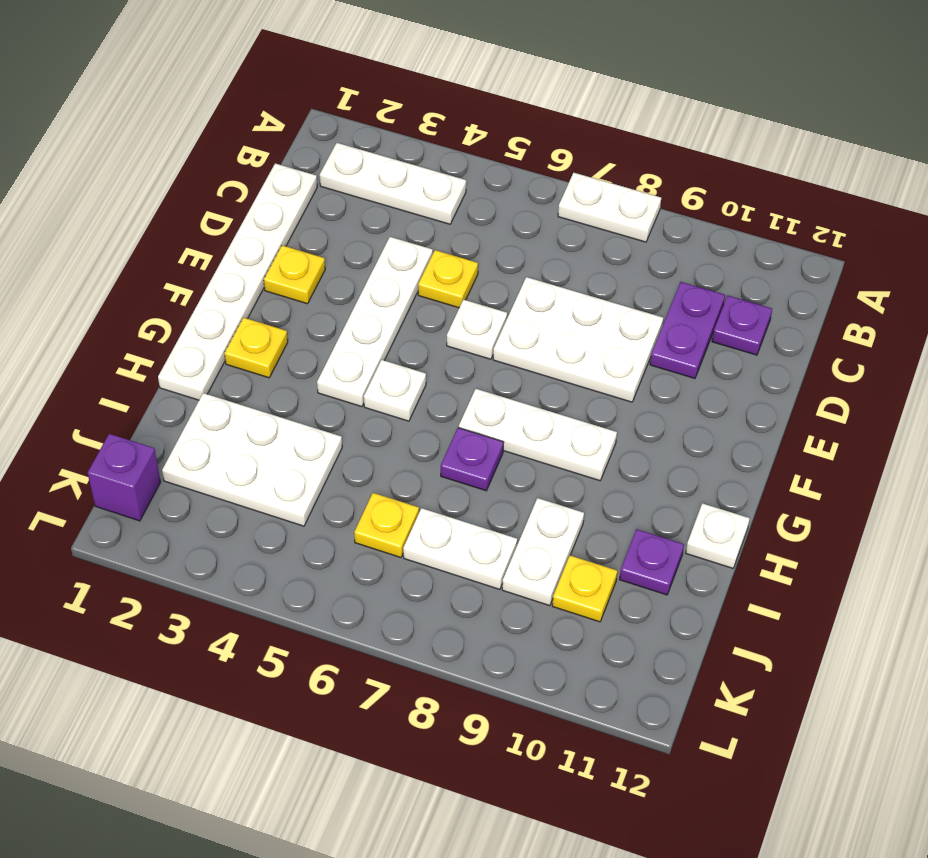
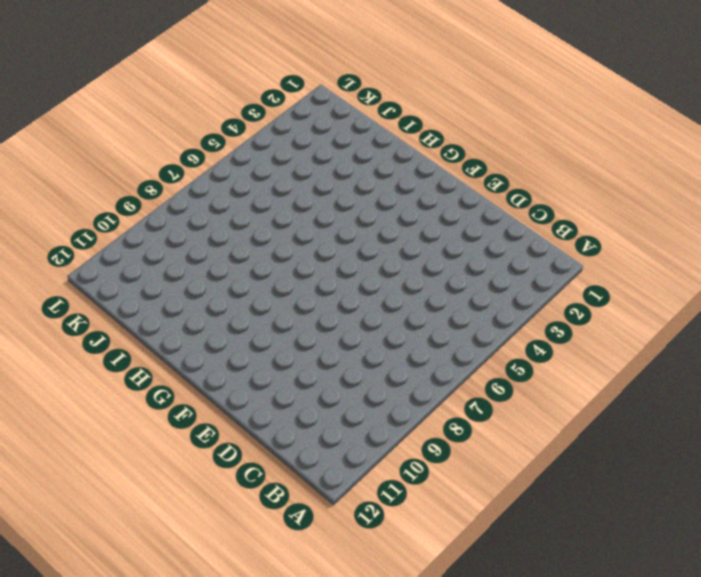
none -> white plate A7:A8 level 1
none -> white plate B2:B4 level 1
none -> white plate C1:H1 level 1

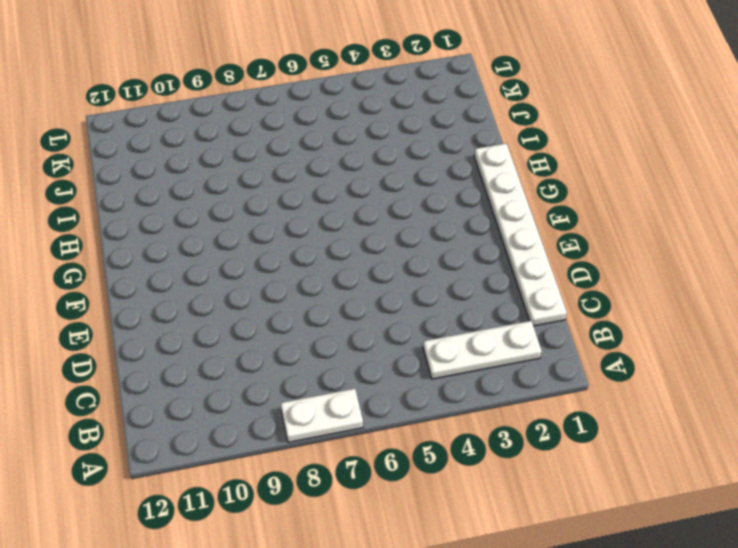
none -> purple plate C10:D10 level 1
none -> purple plate C11 level 1
none -> white plate D4:G4 level 1

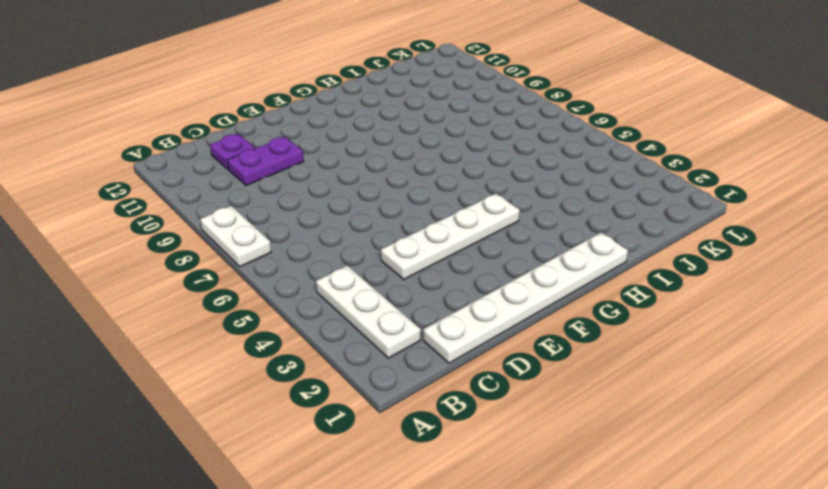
none -> yellow plate D5 level 1
none -> white plate D7:E9 level 1
none -> yellow plate E2 level 1

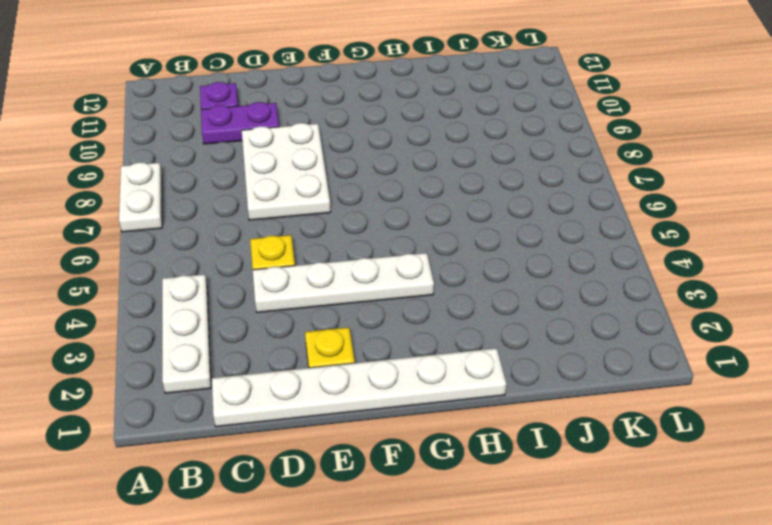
none -> white plate E6 level 1
none -> yellow plate G2 level 1
none -> white plate G5 level 1

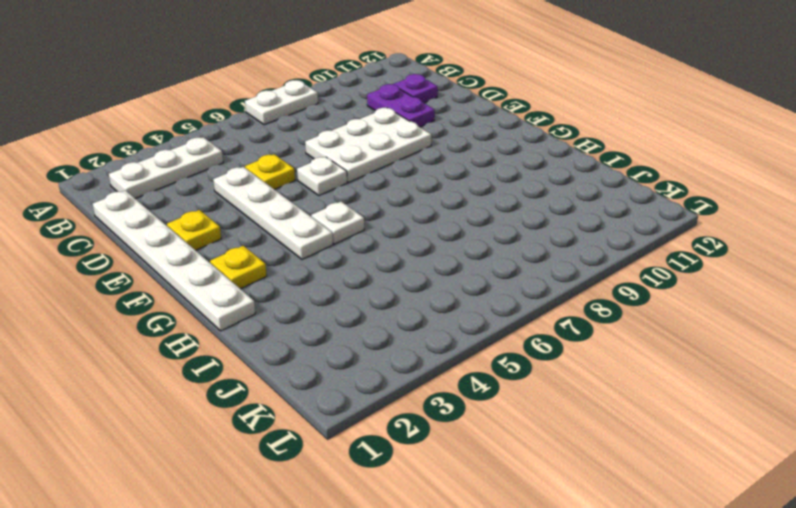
none -> white plate G7:G9 level 1
none -> purple plate H7 level 1
none -> white plate H12 level 1

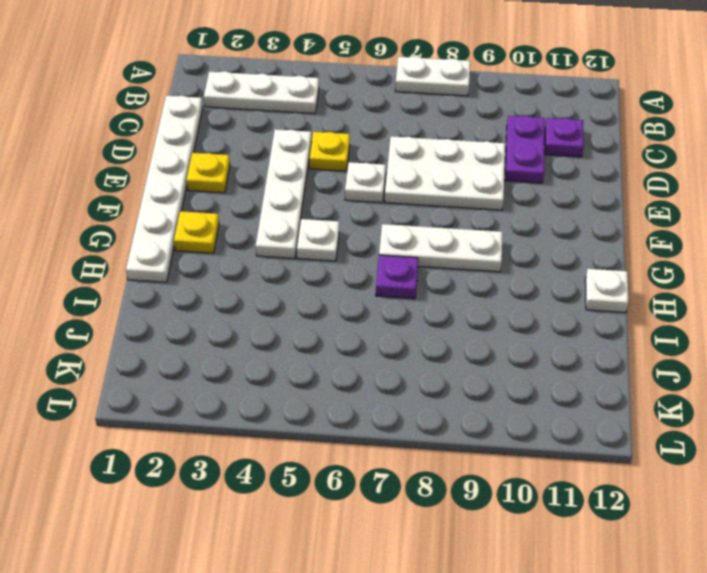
none -> white plate I2:J4 level 1
none -> white plate I9:J9 level 1
none -> purple plate I11 level 1

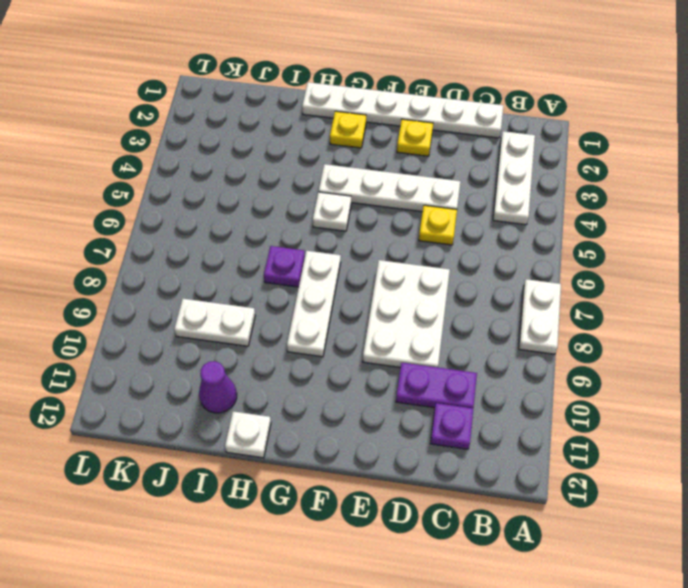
purple cone I11 level 1 -> purple plate I11 level 1
none -> white plate E6 level 1
none -> white plate I2:J4 level 1
none -> yellow plate J6 level 1

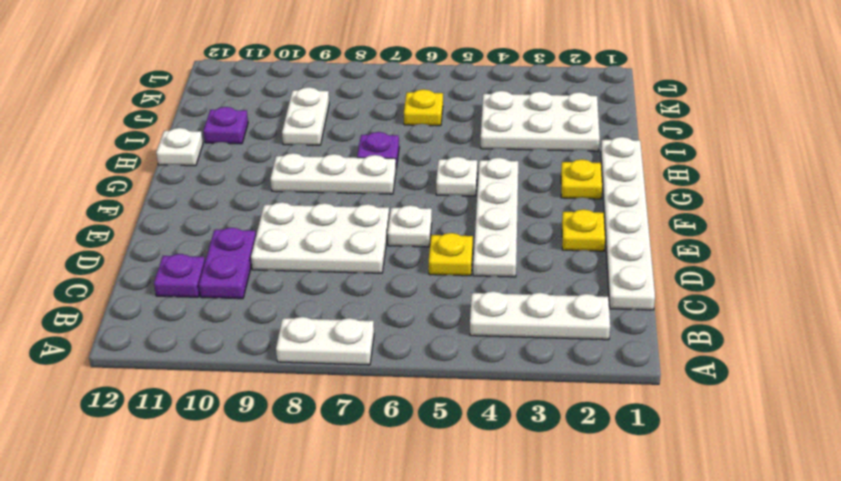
none -> white plate J7:J8 level 1
none -> yellow plate J10 level 1
none -> purple brick K1 level 1

